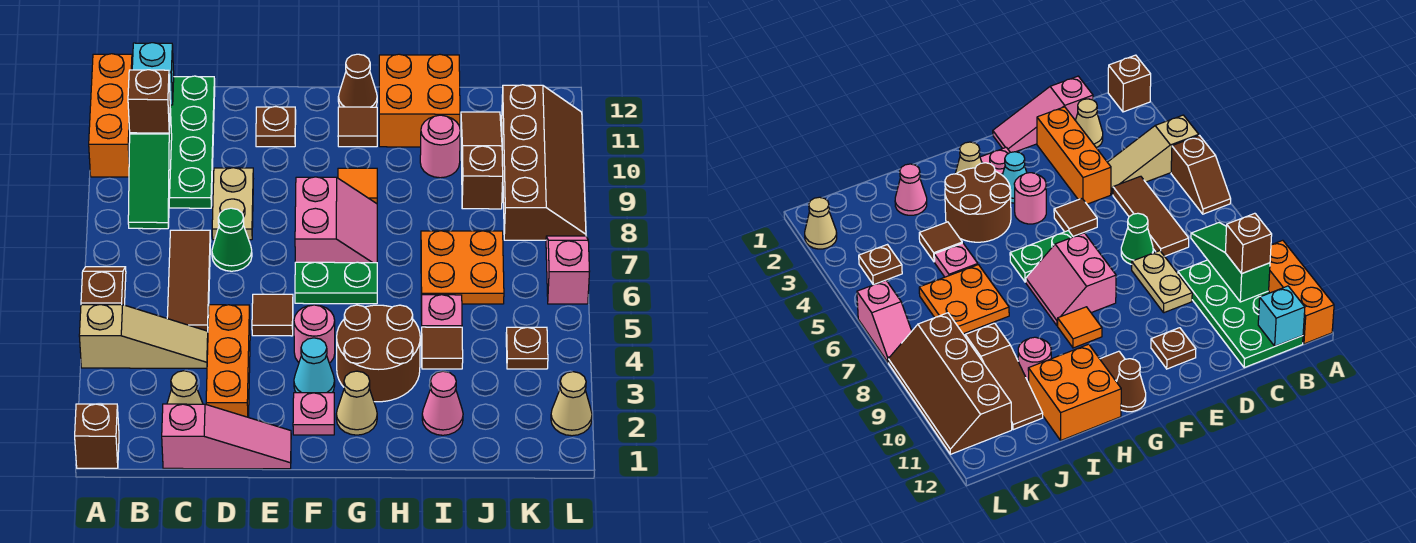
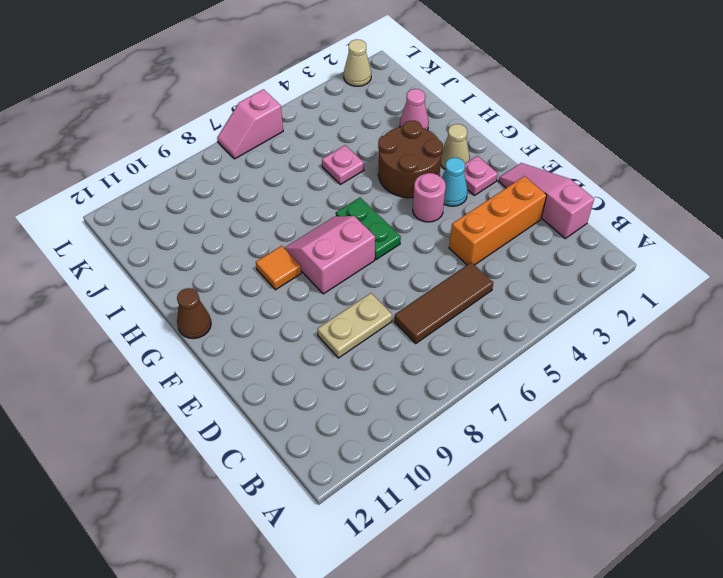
none -> brown brick A1 level 1
none -> tan slope A4:C4 level 1 top A
none -> brown slope A5:A6 level 1 top 5
none -> orange brick A10:A12 level 1

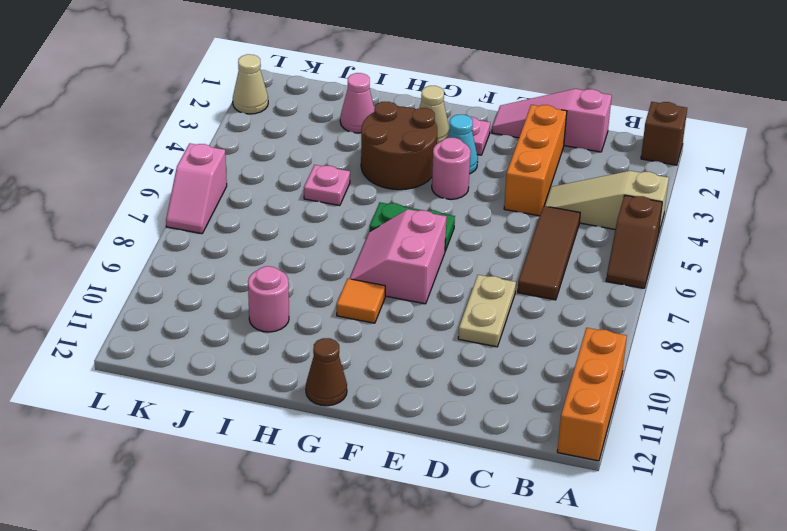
none -> green plate B9:C12 level 1
none -> tan cone C2 level 1
none -> green cone D7 level 1
none -> brown tile E5 level 1

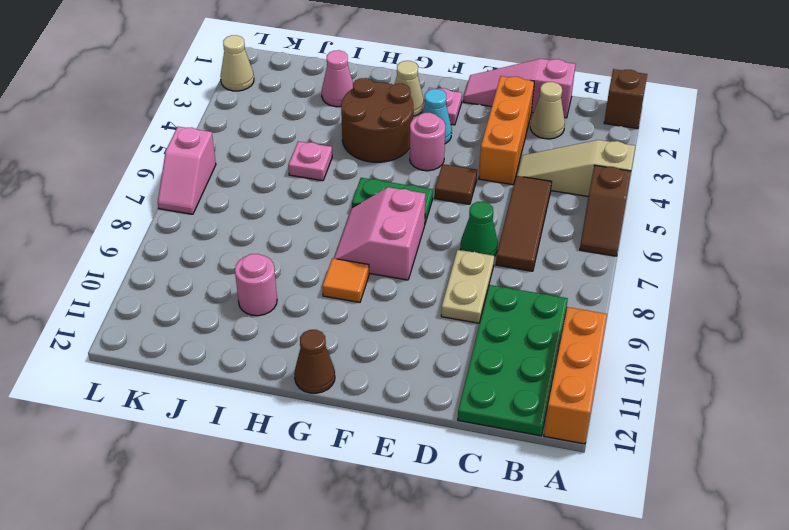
none -> brown plate E11 level 1
none -> brown tile G11 level 1
none -> orange brick H11:I12 level 1
none -> brown tile I4 level 1

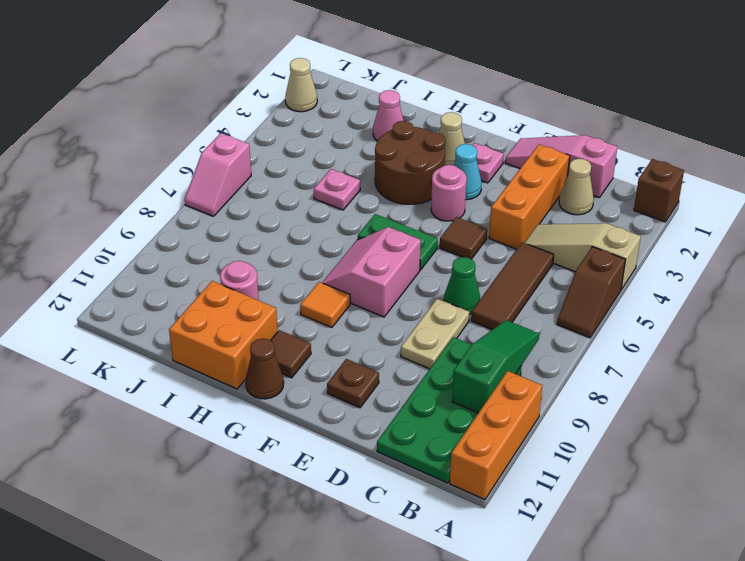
none -> brown tile I4 level 1
none -> orange plate I6:J7 level 1
none -> brown slope J9:J11 level 1 top 9
none -> brown plate K4 level 1

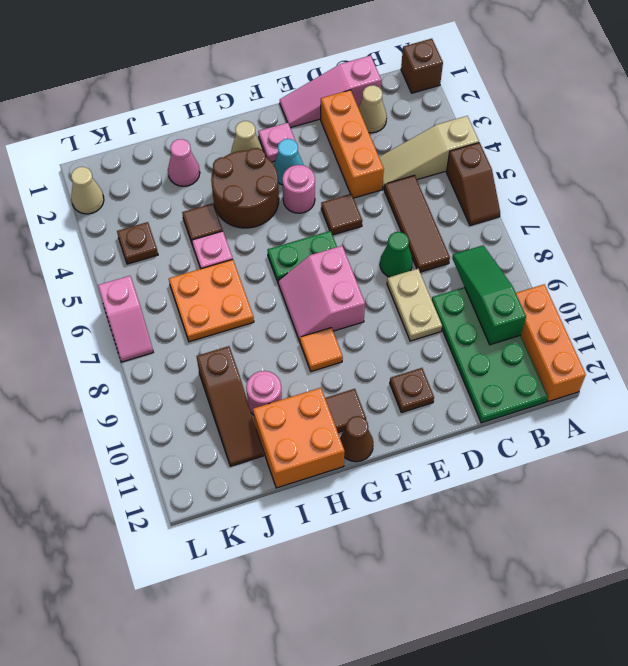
none -> brown slope K8:L11 level 1 top K
none -> cyan brick B12 level 2
none -> brown brick B10 level 3

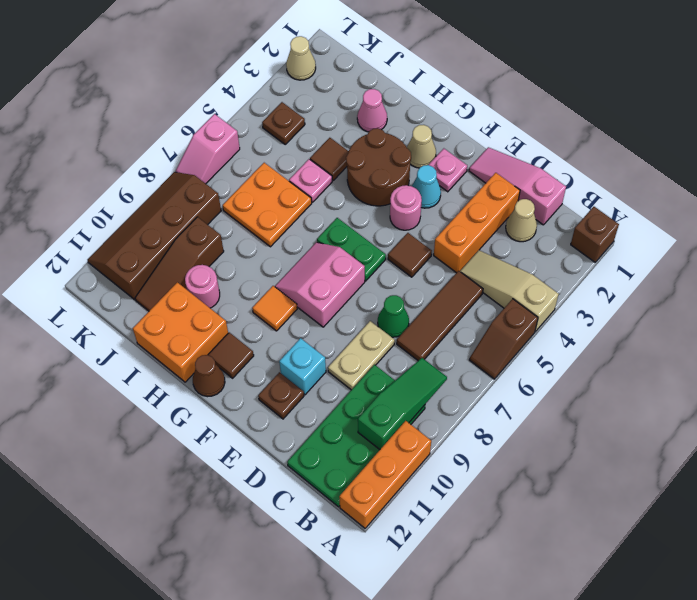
cyan brick E10 level 1 -> cyan brick B12 level 2
none -> brown brick B10 level 3

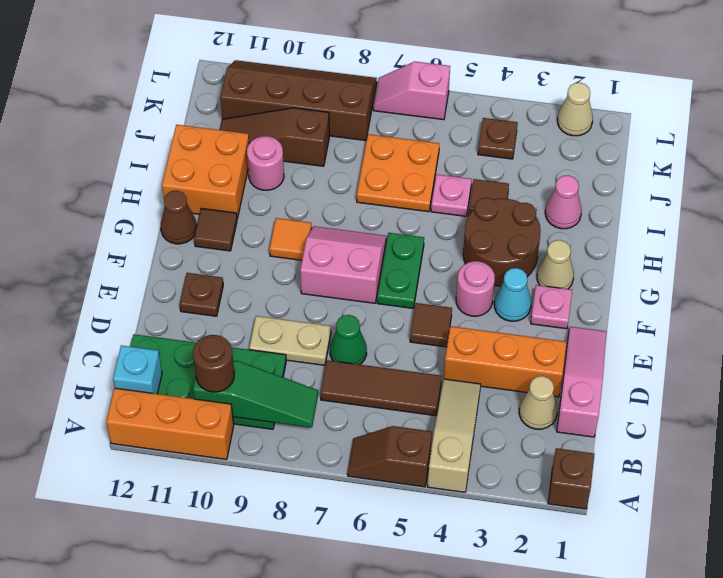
brown round brick B10 level 3 -> brown brick B10 level 3

